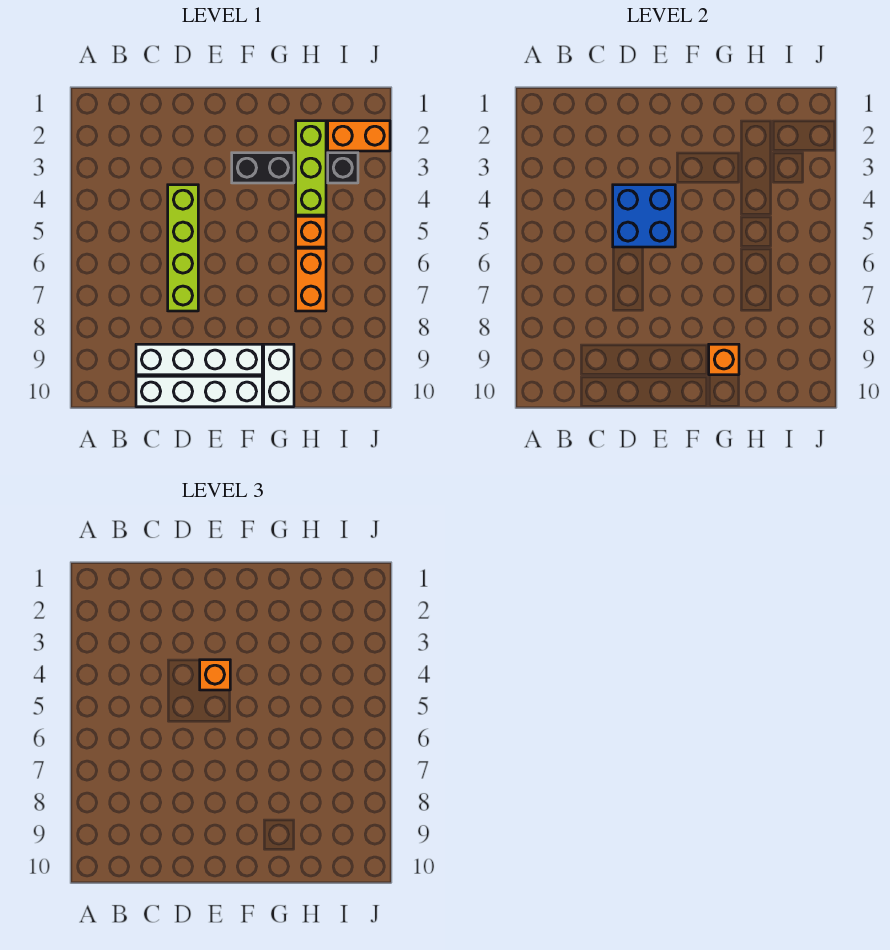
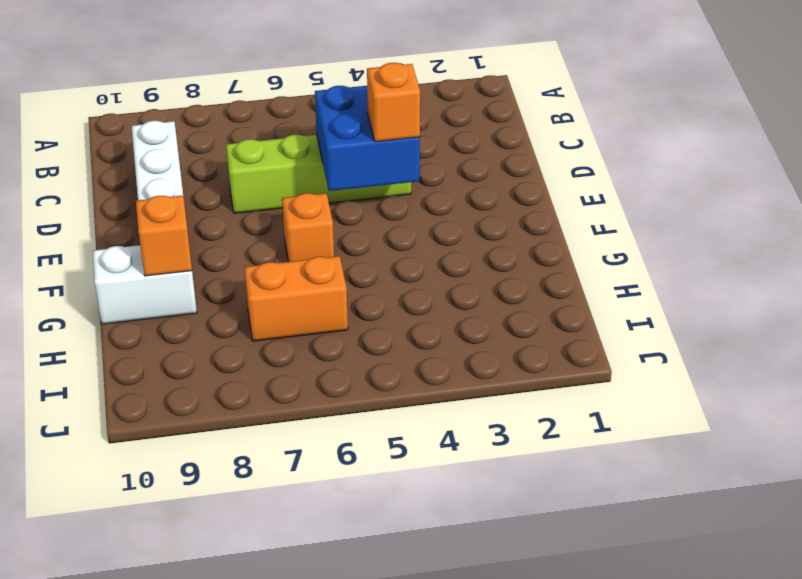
orange brick F6 level 1 -> orange brick H5 level 1
none -> white brick C10:F10 level 1
none -> black brick F3:G3 level 1
none -> lime brick H2:H4 level 1

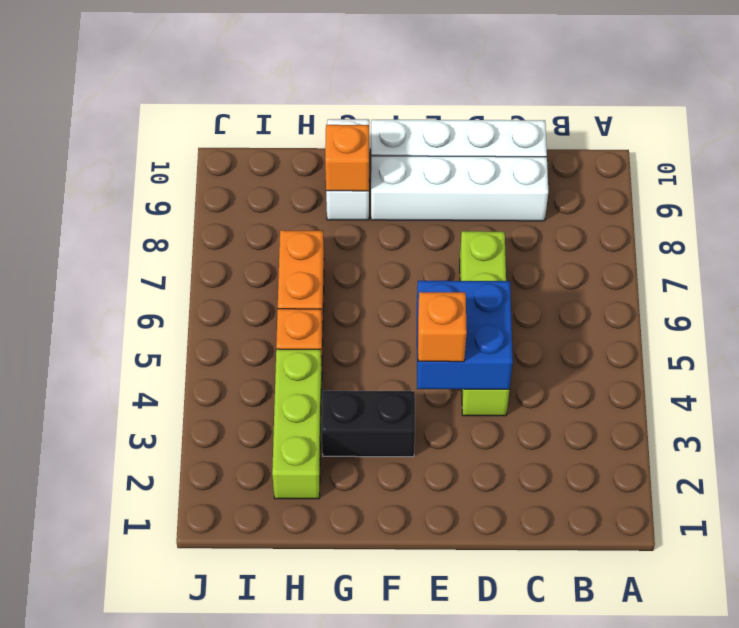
none -> orange brick I2:J2 level 1
none -> black brick I3 level 1

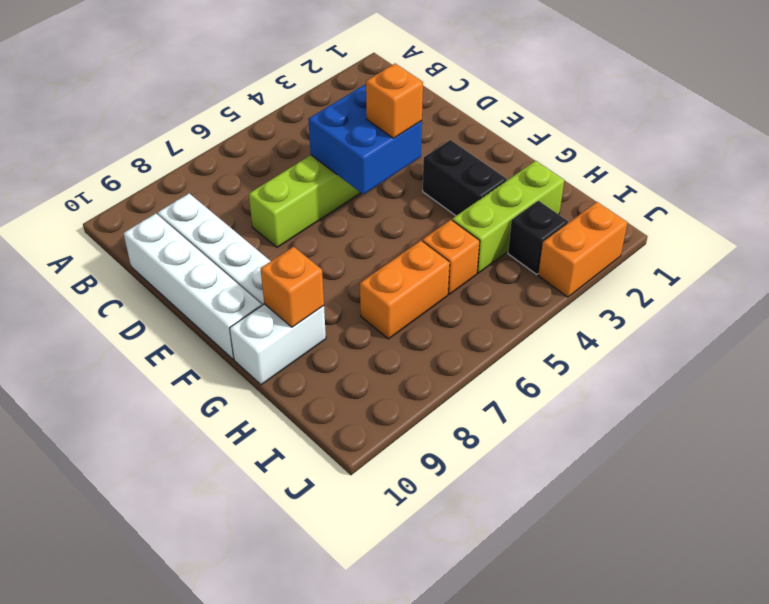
orange brick J2:J3 level 1 -> orange brick I2:J2 level 1

